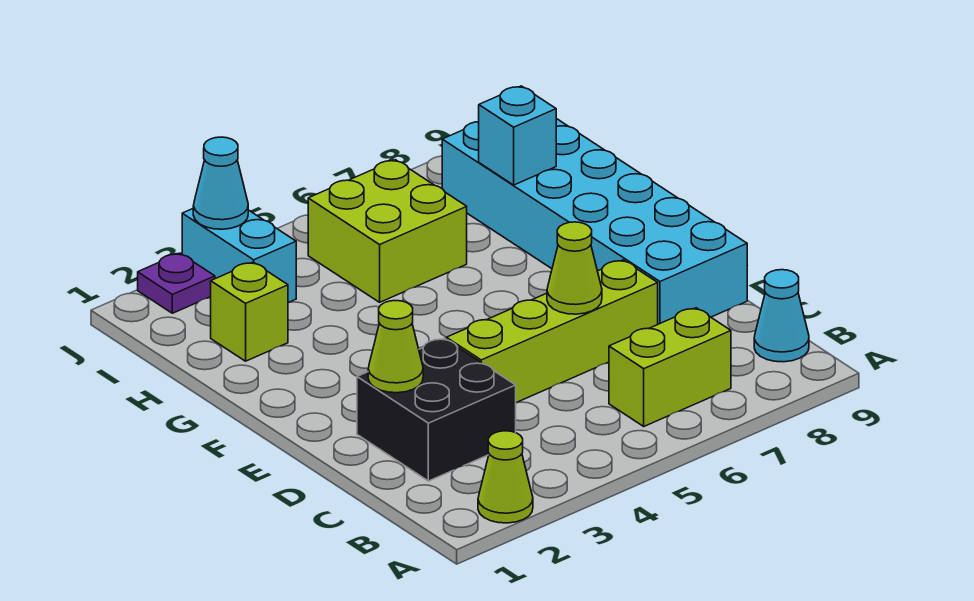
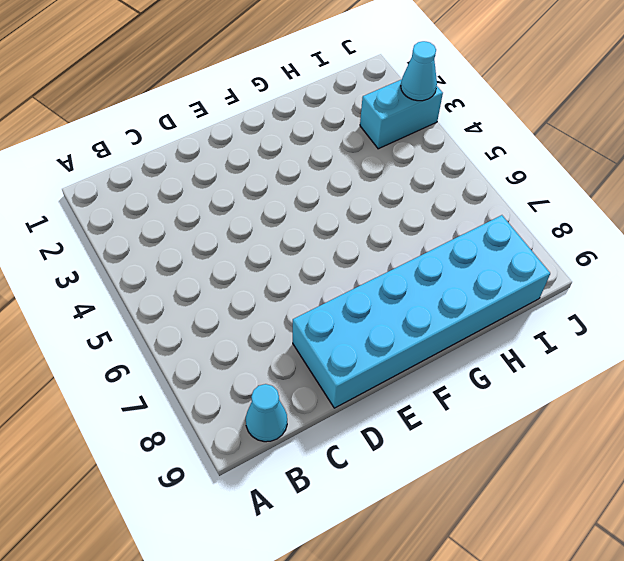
none -> lime cone A2 level 1
none -> lime brick B6:B7 level 1
none -> black brick C2:D3 level 1

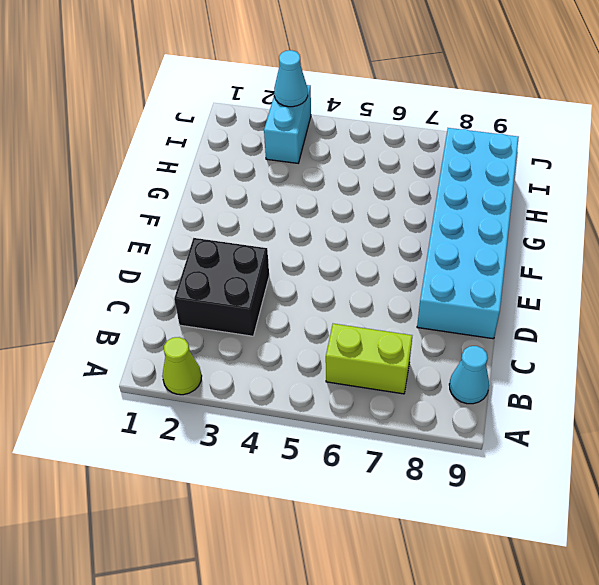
none -> lime brick D4:D7 level 1
none -> lime brick H2 level 1
none -> lime brick H5:I6 level 1

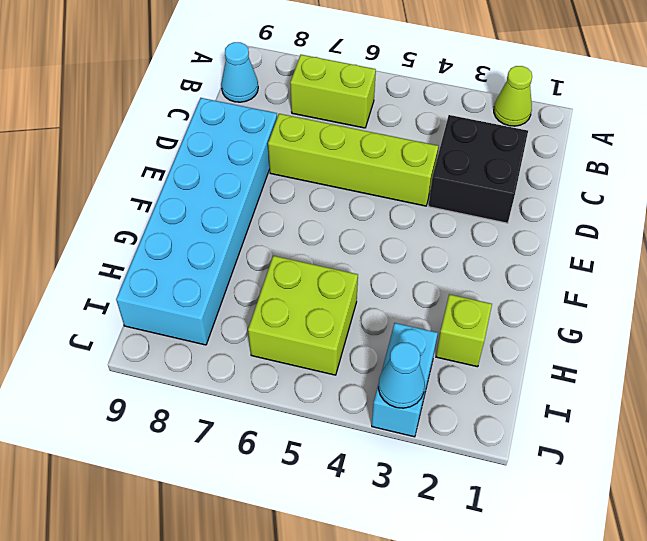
none -> purple plate J2 level 1
none -> lime cone D2 level 2
none -> lime cone D6 level 2

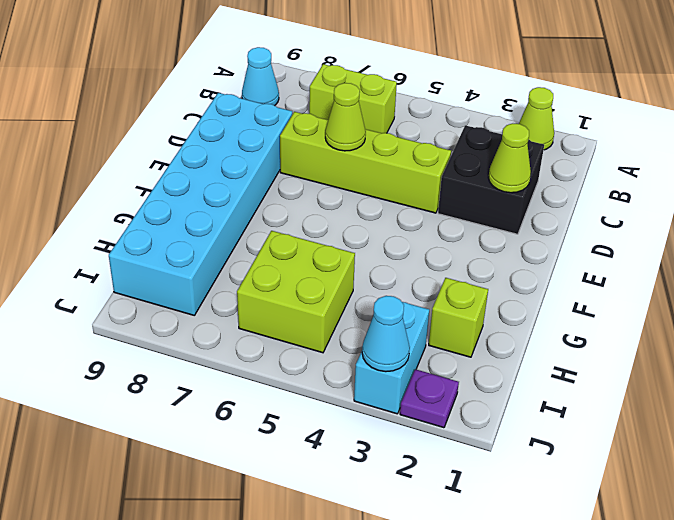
none -> cyan brick H8 level 2

